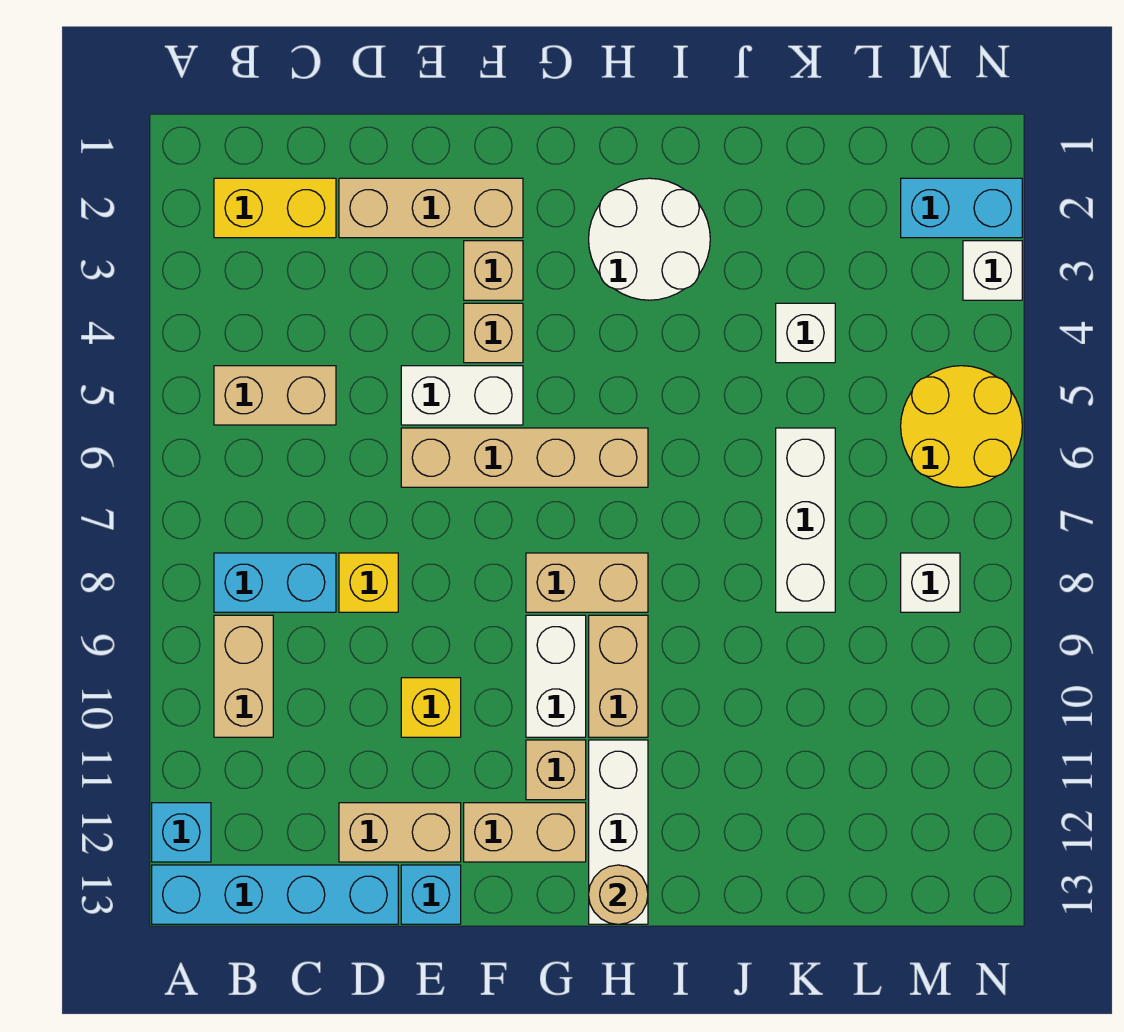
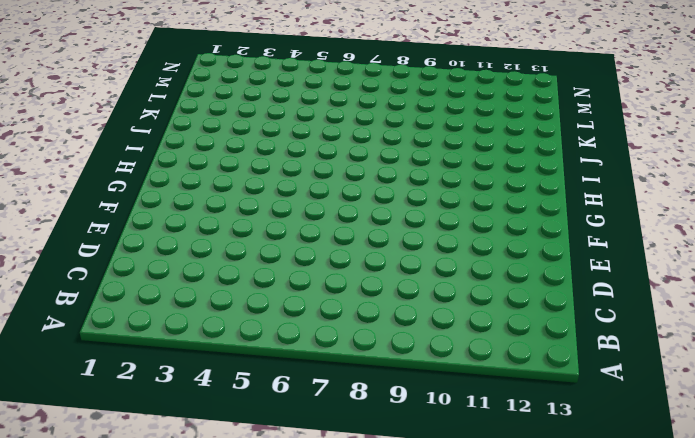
none -> cyan brick A12 level 1
none -> cyan brick A13:D13 level 1
none -> yellow brick B2:C2 level 1

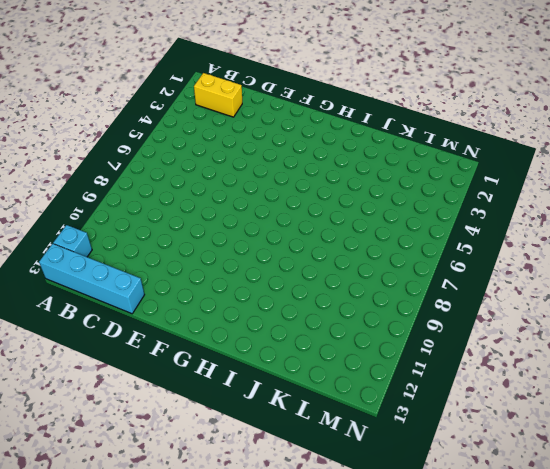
none -> tan brick B5:C5 level 1
none -> cyan brick B8:C8 level 1
none -> tan brick B9:B10 level 1

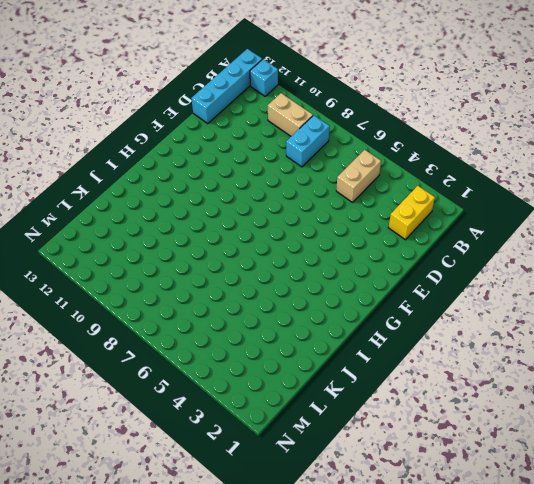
none -> tan brick D2:F2 level 1
none -> yellow brick D8 level 1
none -> tan brick D12:E12 level 1

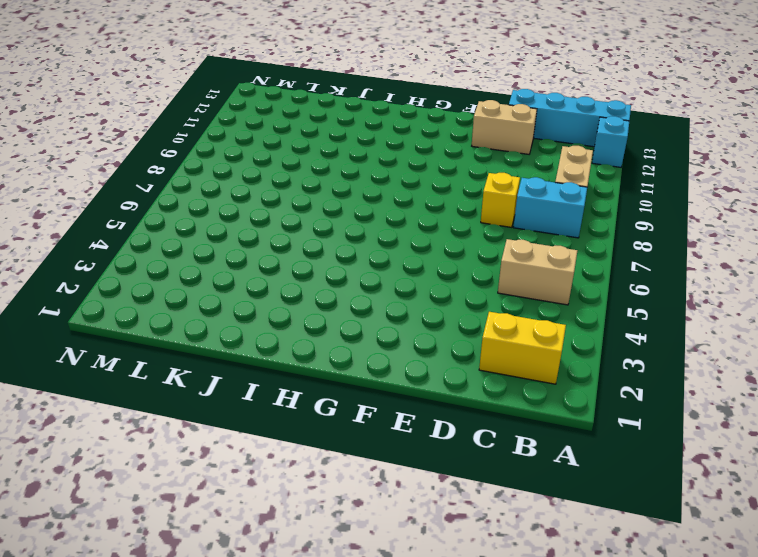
none -> tan brick D2:F2 level 1
none -> white brick E5:F5 level 1
none -> tan brick E6:H6 level 1

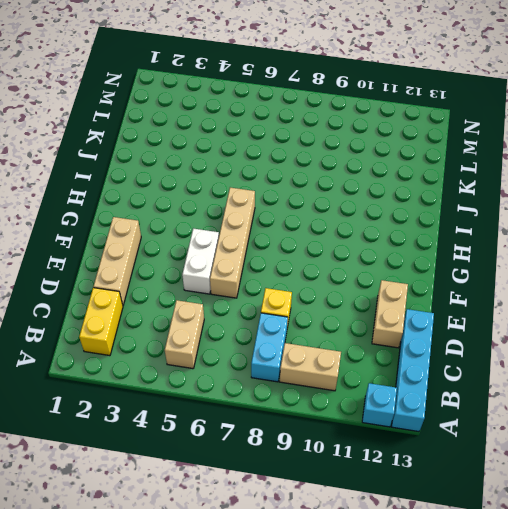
none -> yellow brick E10 level 1
none -> cyan brick E13 level 1
none -> tan brick F3 level 1

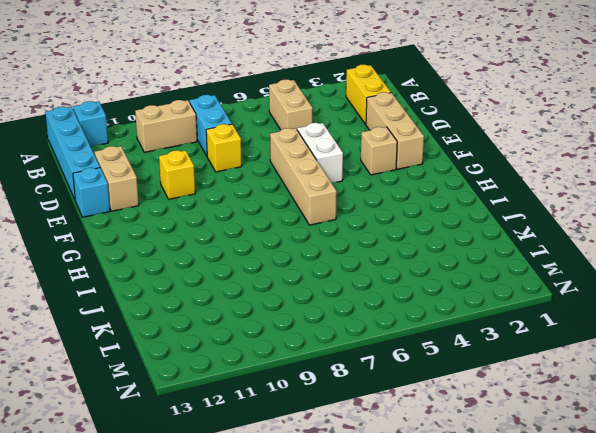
none -> tan brick F4 level 1
none -> tan brick F12:G12 level 1
none -> tan brick G8:H8 level 1

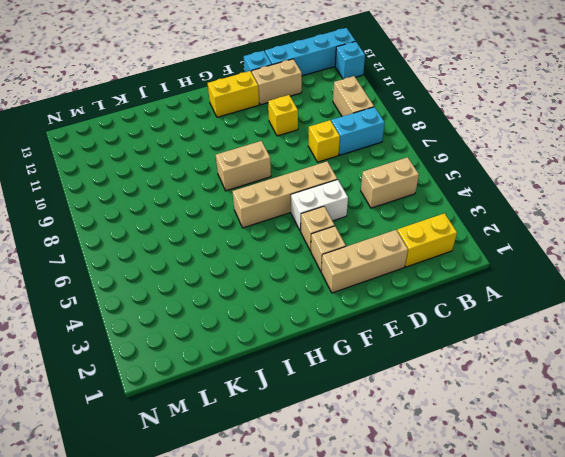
yellow brick F12:G12 level 1 -> tan brick F12:G12 level 1
none -> white brick G9:G10 level 1
none -> tan brick G11 level 1
none -> white round brick H2:I3 level 1

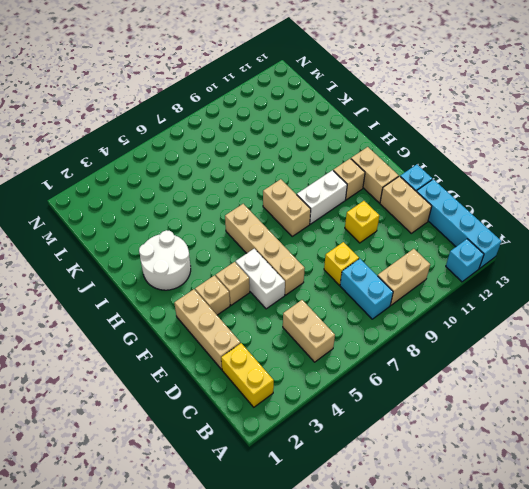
none -> tan brick H9:H10 level 1
none -> white brick H11:H13 level 1
none -> white brick K4 level 1

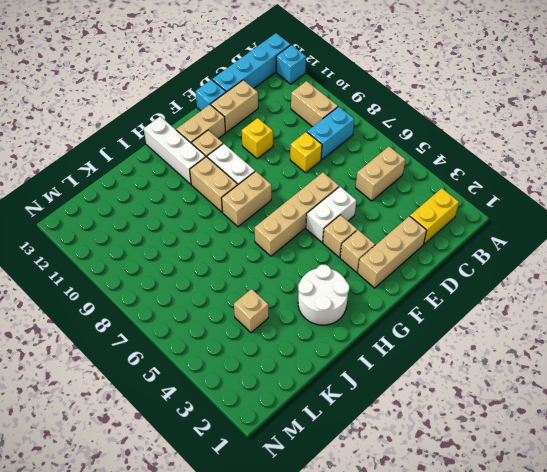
tan brick K4 level 1 -> white brick K4 level 1
none -> white brick K6:K8 level 1
none -> cyan brick M2:N2 level 1
none -> yellow round brick M5:N6 level 1

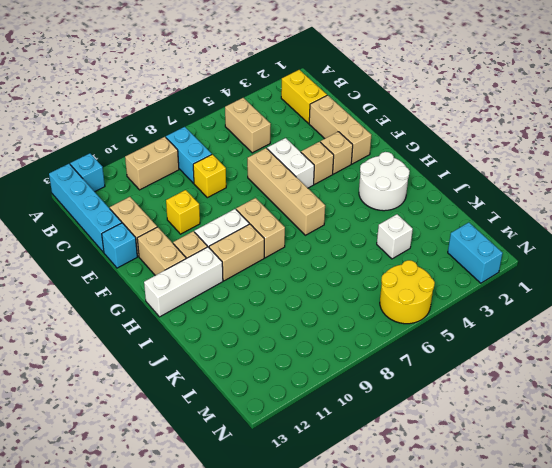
none -> white brick K6:K8 level 1
none -> white brick M8 level 1
none -> white brick N3 level 1

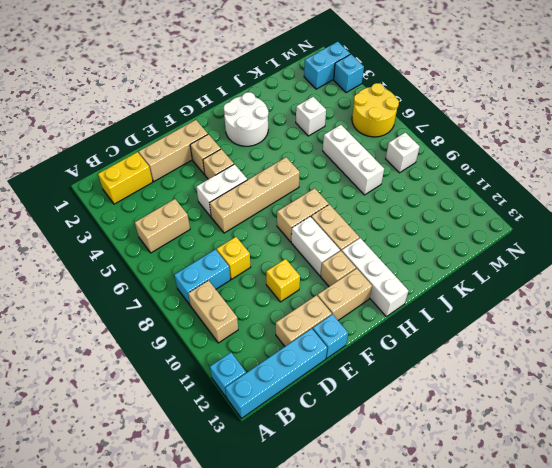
cyan brick N3 level 1 -> white brick N3 level 1
none -> tan round brick H13 level 2

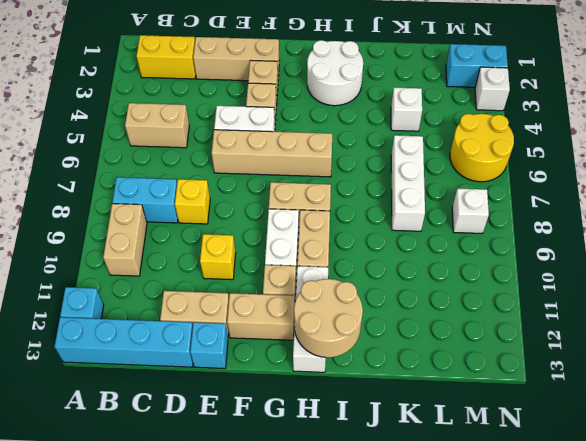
tan round brick H12:I13 level 2 -> tan round brick H13 level 2

